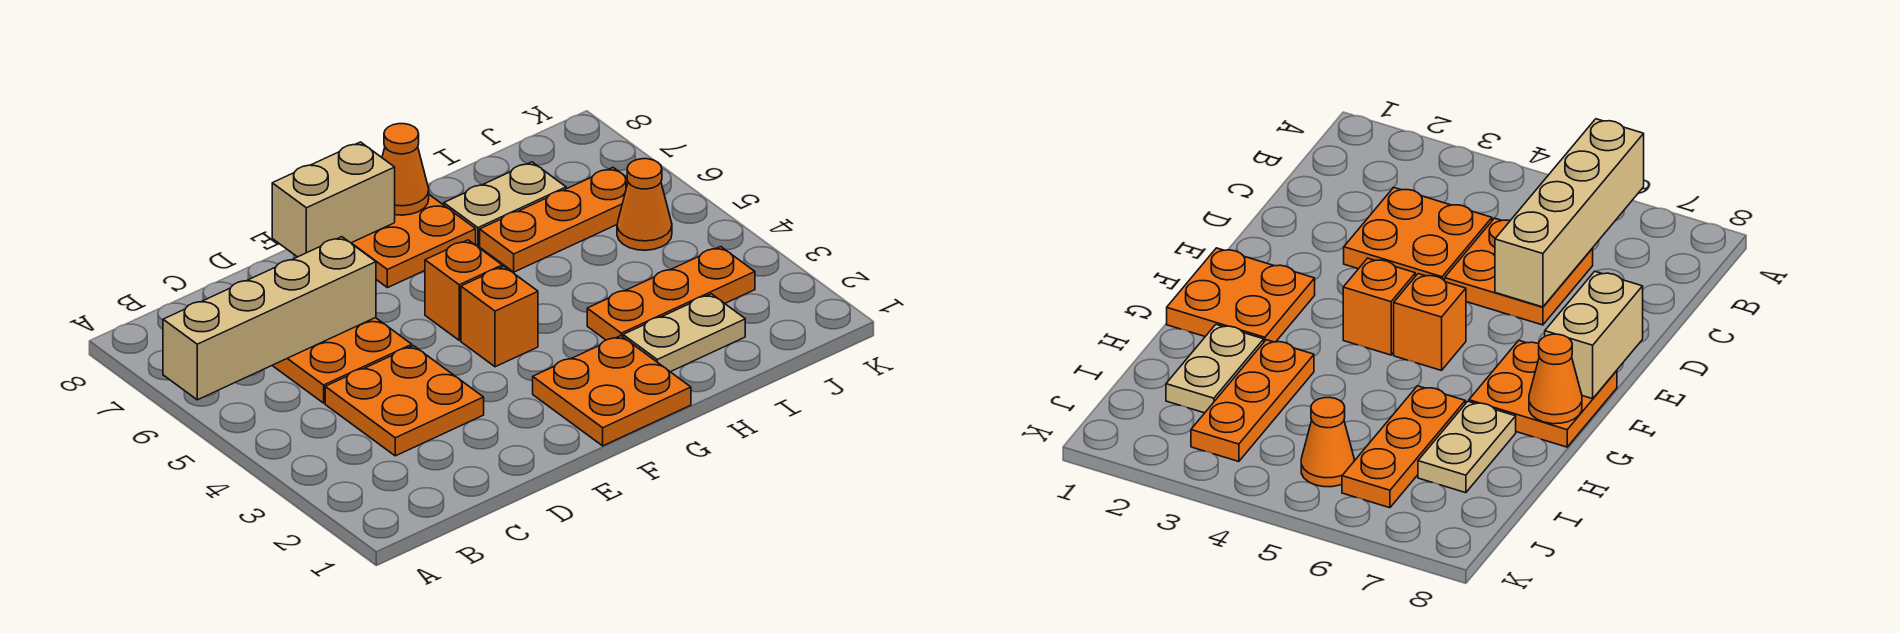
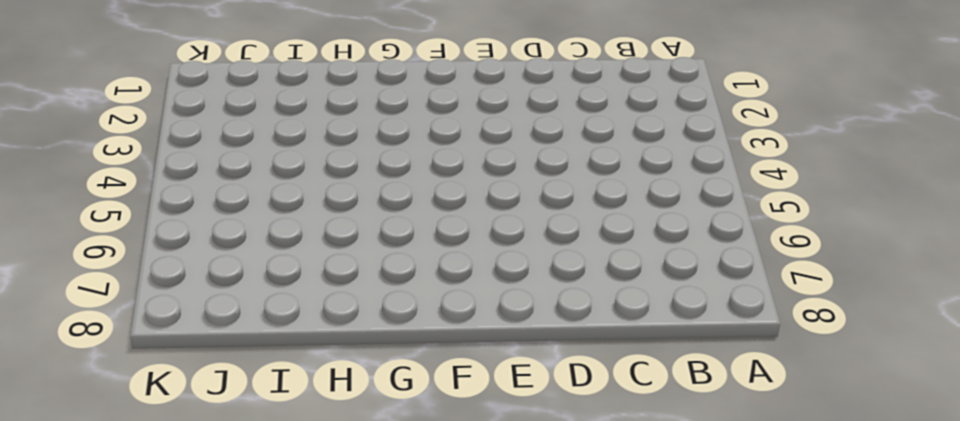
none -> orange plate C3:D4 level 1
none -> orange plate C5:D6 level 1
none -> orange plate F1:G2 level 1

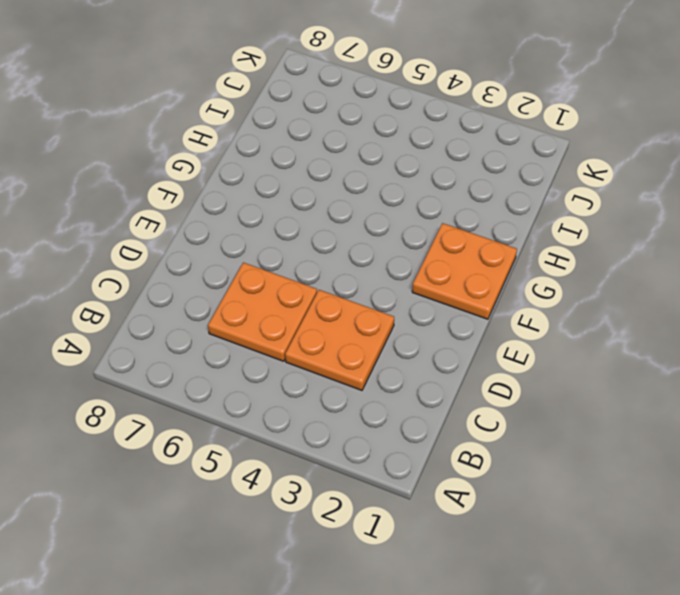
none -> orange brick F4 level 1
none -> orange brick F5 level 1
none -> orange plate F7:G8 level 1

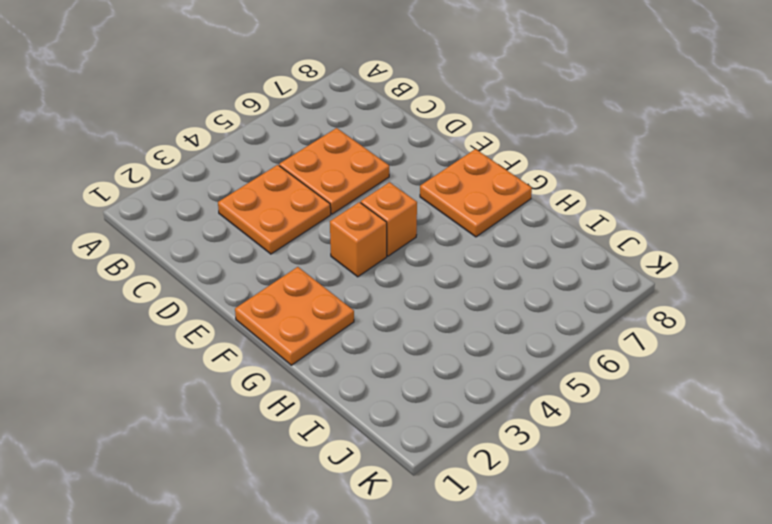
none -> tan plate H2:I2 level 1
none -> orange plate H3:J3 level 1
none -> orange plate H6:J6 level 1

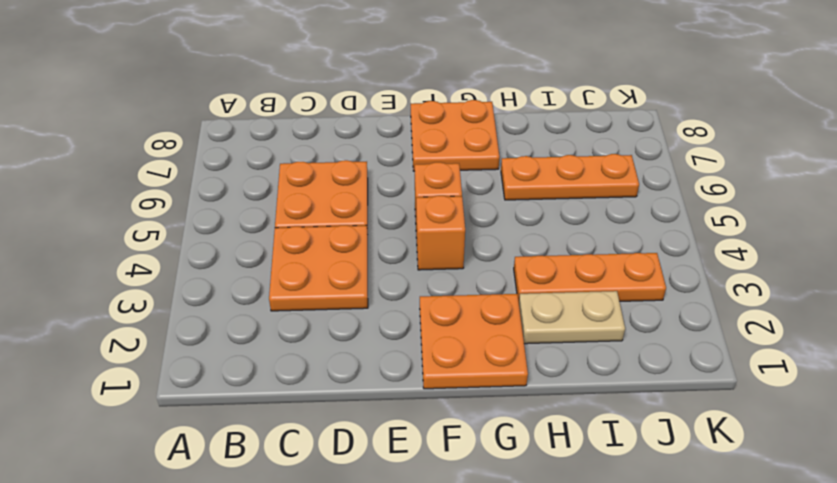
none -> tan plate H7:I7 level 1
none -> orange cone J5 level 1
none -> tan brick A6:D6 level 2

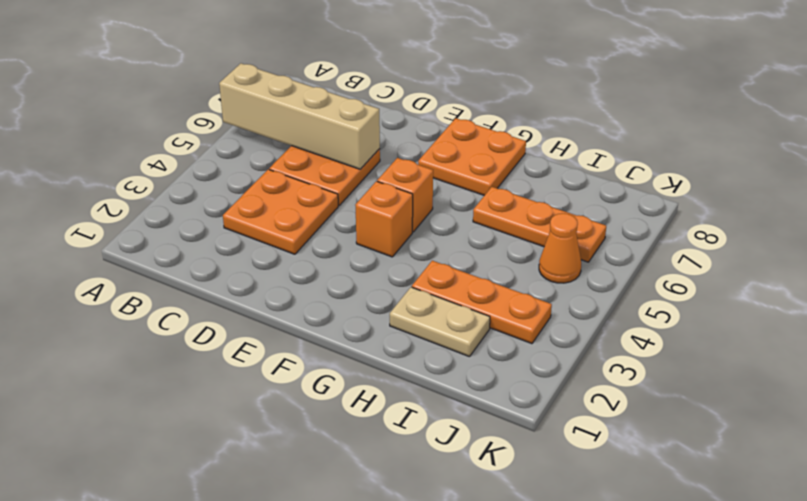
none -> orange plate F1:G2 level 1
none -> tan plate H7:I7 level 1
none -> tan brick E8:F8 level 2

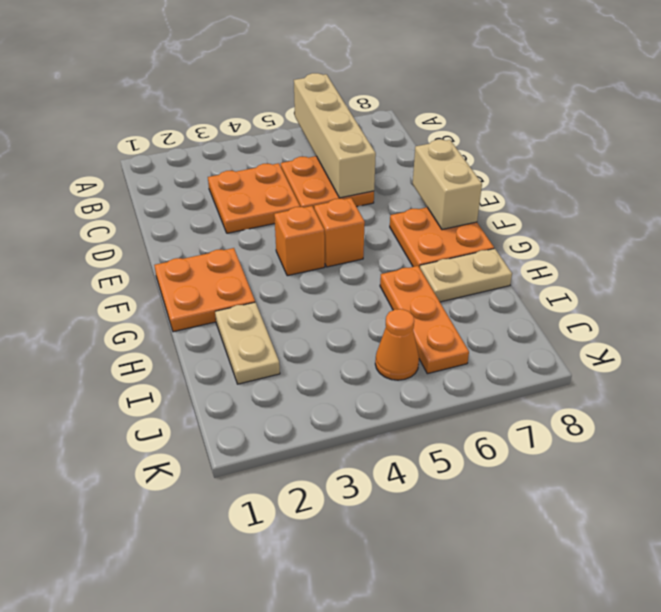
tan plate H7:H8 level 1 -> tan plate H7:I7 level 1
none -> orange plate H3:J3 level 1
none -> orange cone G8 level 2

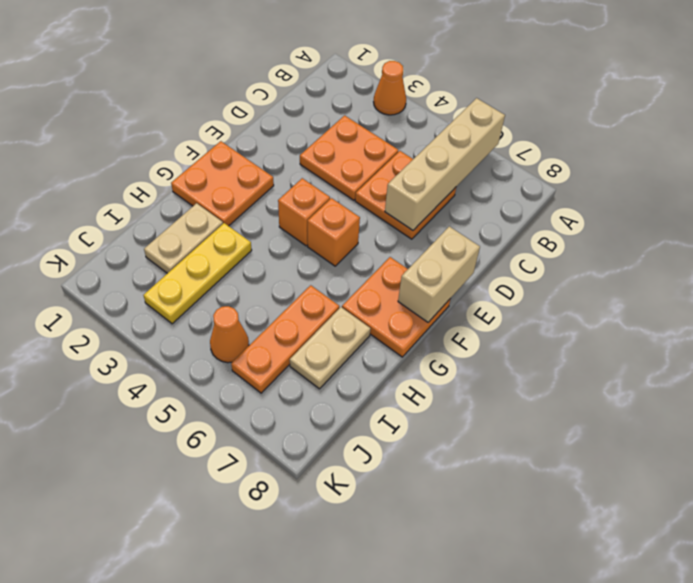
orange cone A3 level 1 -> orange cone G8 level 2
yellow plate H3:J3 level 1 -> orange plate H3:J3 level 1

